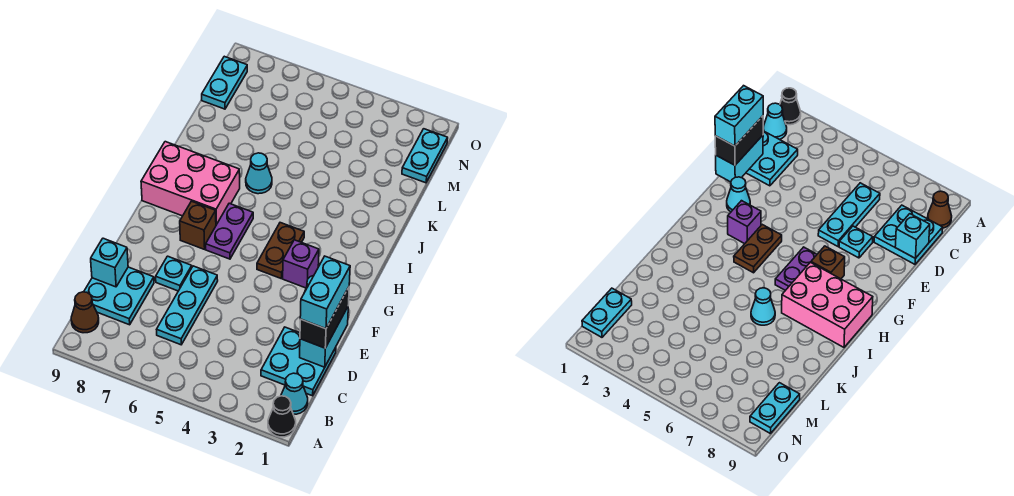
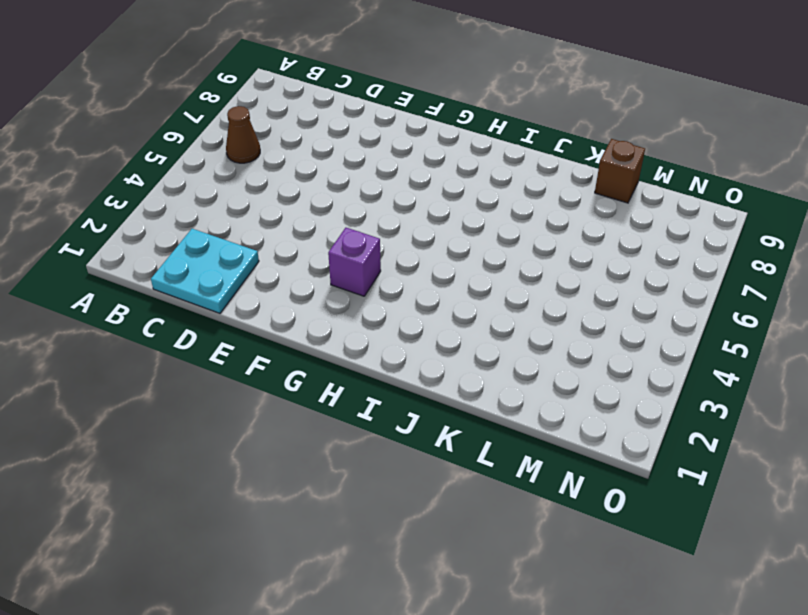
brown cone B6 level 1 -> brown cone B9 level 1
brown brick L9 level 1 -> brown brick G7 level 1
none -> black cone A1 level 1
none -> cyan cone B1 level 1
none -> cyan plate C6:E6 level 1

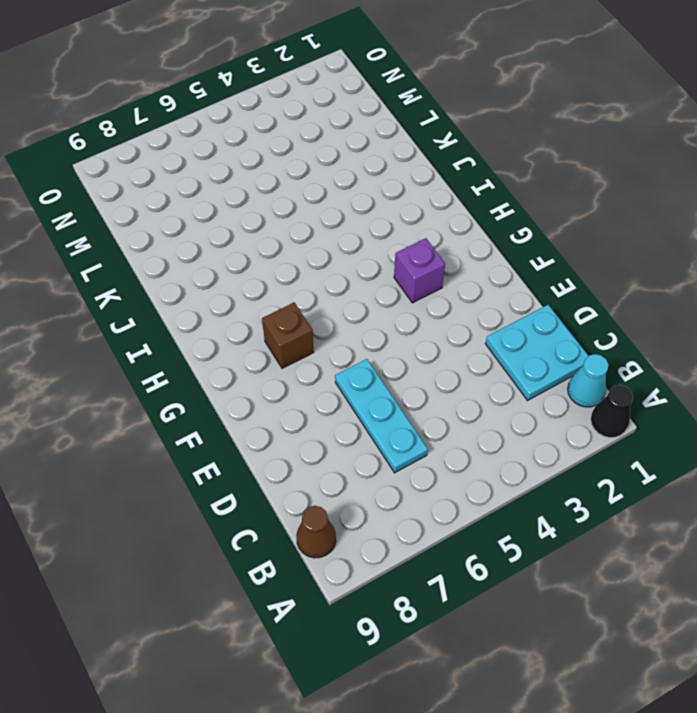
none -> cyan plate C8:D9 level 1
none -> cyan plate E7 level 1
none -> cyan cone F2 level 1

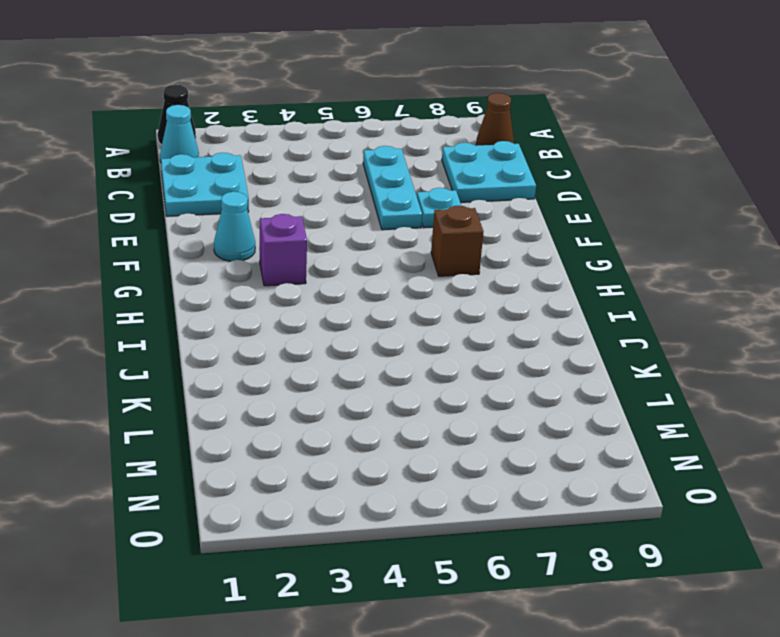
none -> brown plate G4:H4 level 1
none -> purple plate G6:H6 level 1
none -> pink brick H7:I9 level 1

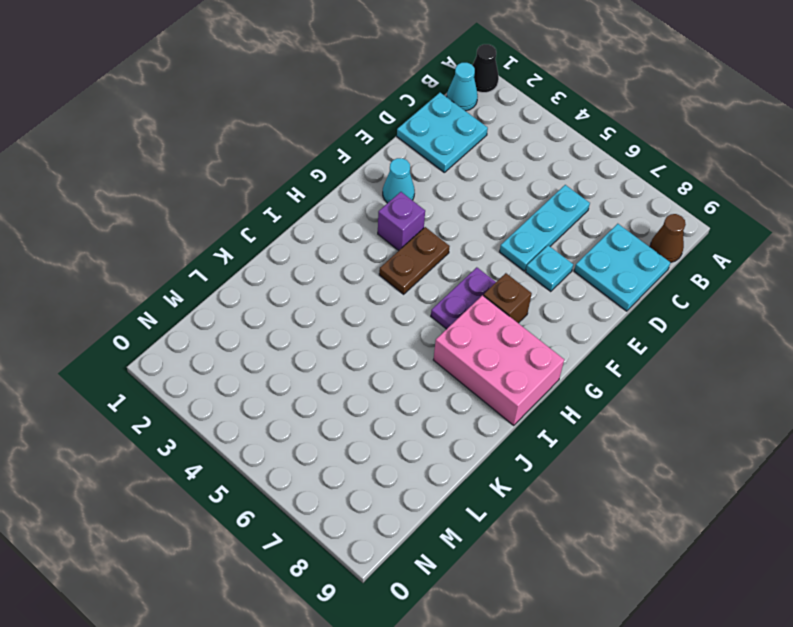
none -> cyan cone J6 level 1
none -> cyan plate M1:N1 level 1
none -> cyan plate M9:N9 level 1

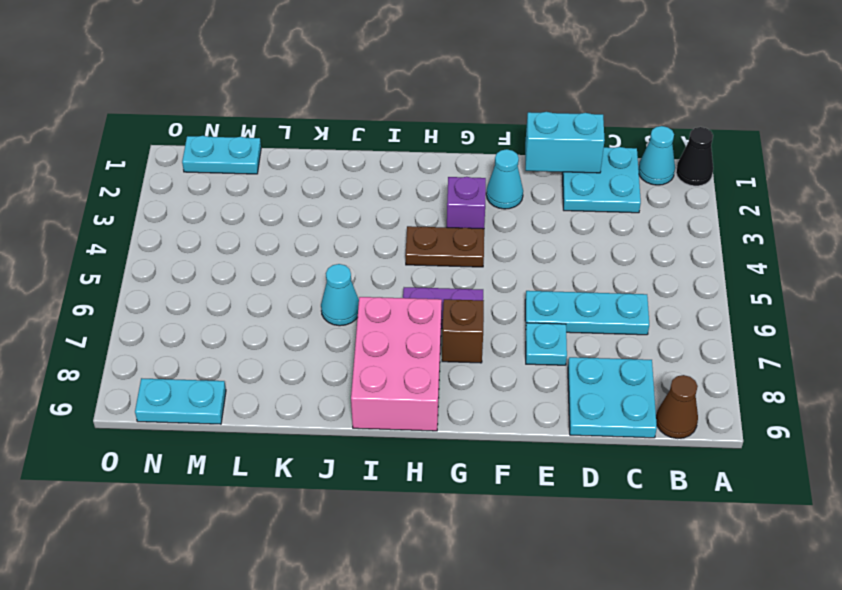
none -> cyan brick D9 level 2
none -> black brick D1:E1 level 3
none -> cyan brick D1:E1 level 4

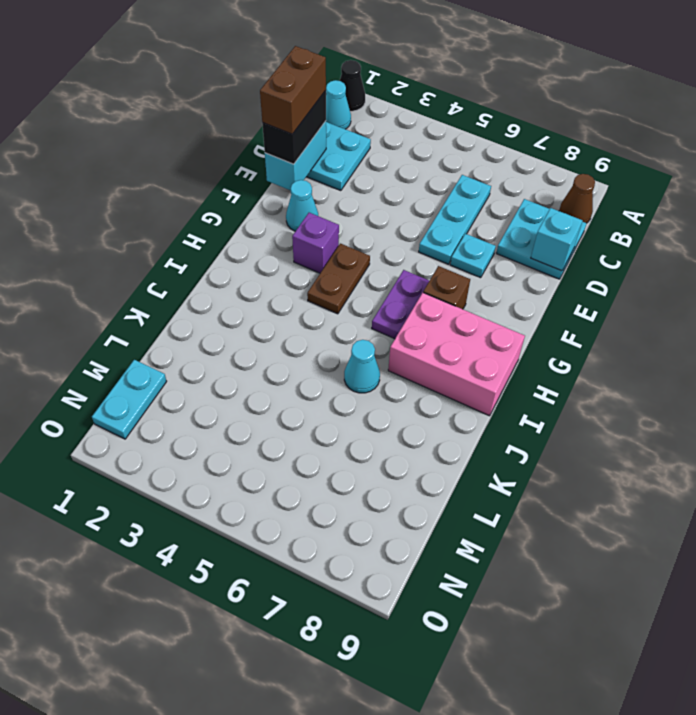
brown brick D1:E1 level 4 -> cyan brick D1:E1 level 4
none -> cyan plate M9:N9 level 1

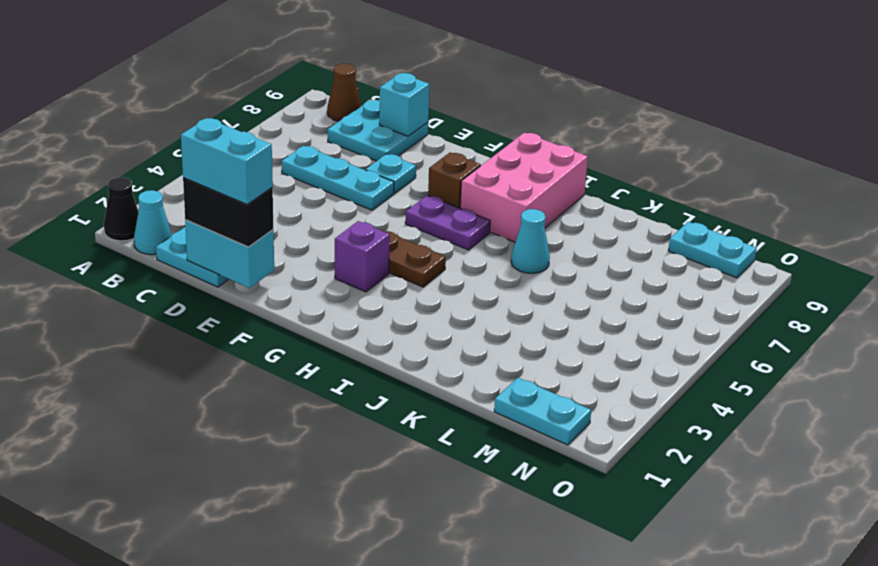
none -> cyan cone F2 level 1

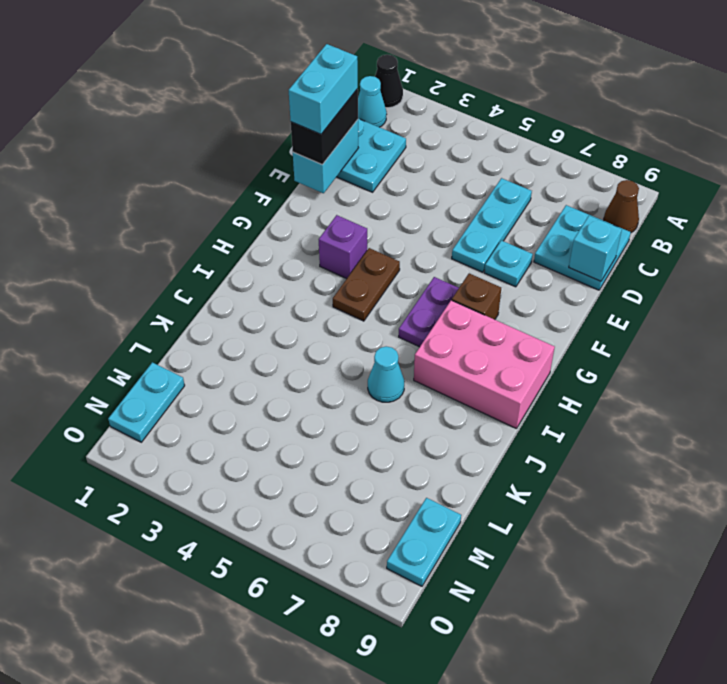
none -> cyan cone F2 level 1

